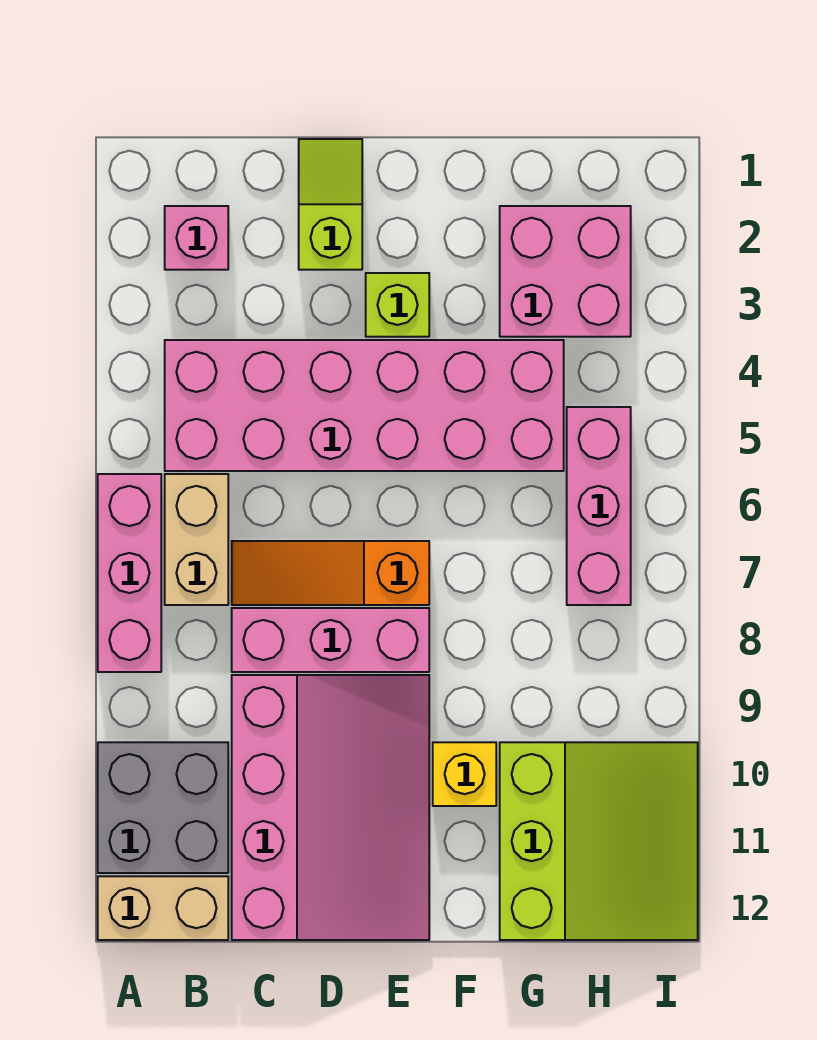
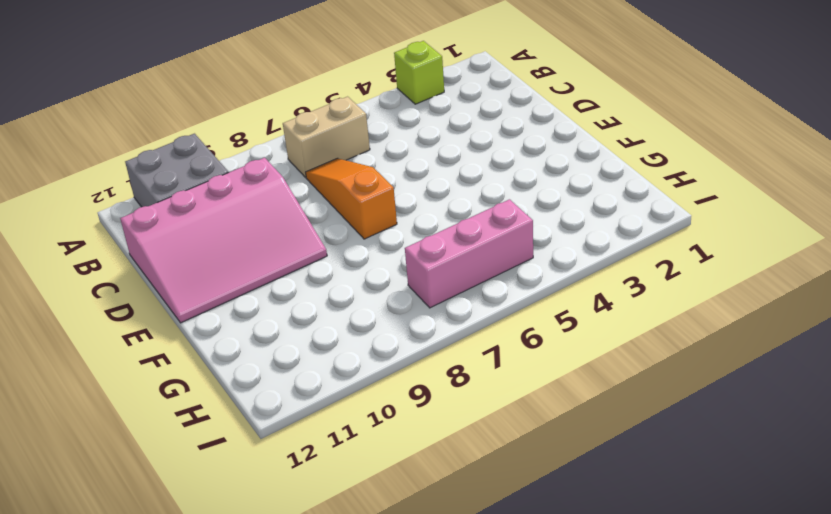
lime brick A3 level 1 -> lime brick E3 level 1
none -> pink brick A6:A8 level 1
none -> tan brick A12:B12 level 1
none -> pink brick B2 level 1

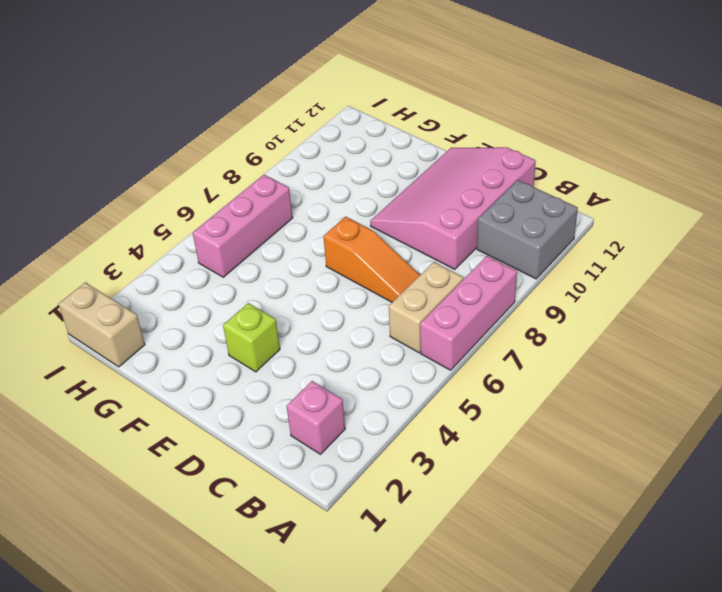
tan brick H1:I1 level 1 -> tan brick A12:B12 level 1
none -> pink brick B4:G5 level 1
none -> pink brick C8:E8 level 1
none -> lime slope D1:D2 level 1 top 2

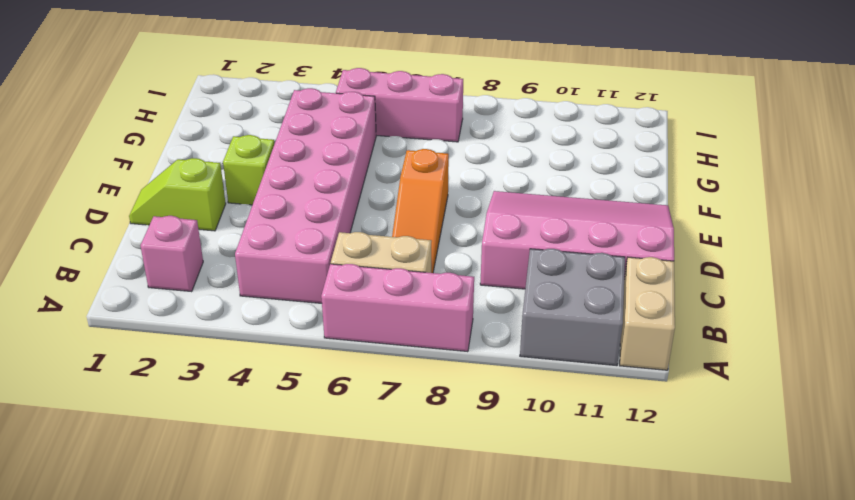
none -> pink brick C8:E8 level 1
none -> yellow brick F10 level 1
none -> pink brick G2:H3 level 1

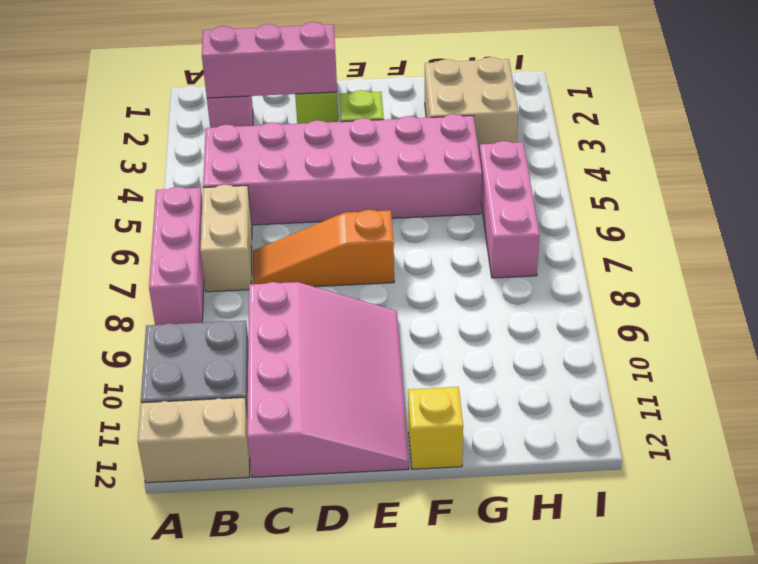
pink brick B2:D2 level 2 -> pink brick C8:E8 level 1
yellow brick F12 level 1 -> yellow brick F10 level 1
tan brick G2:H3 level 1 -> pink brick G2:H3 level 1
none -> lime slope G10:I12 level 1 top G

